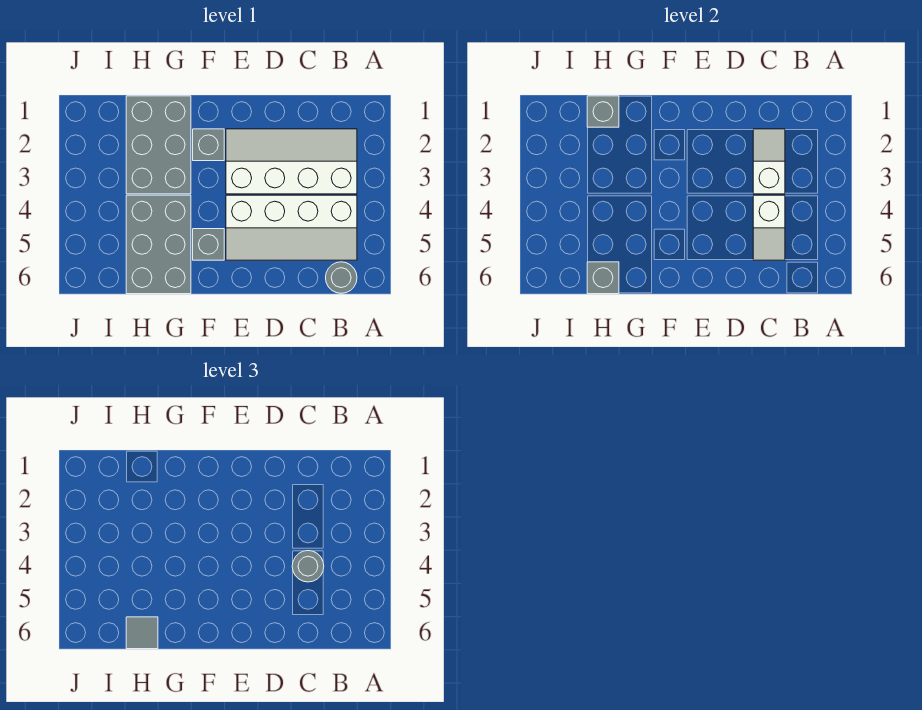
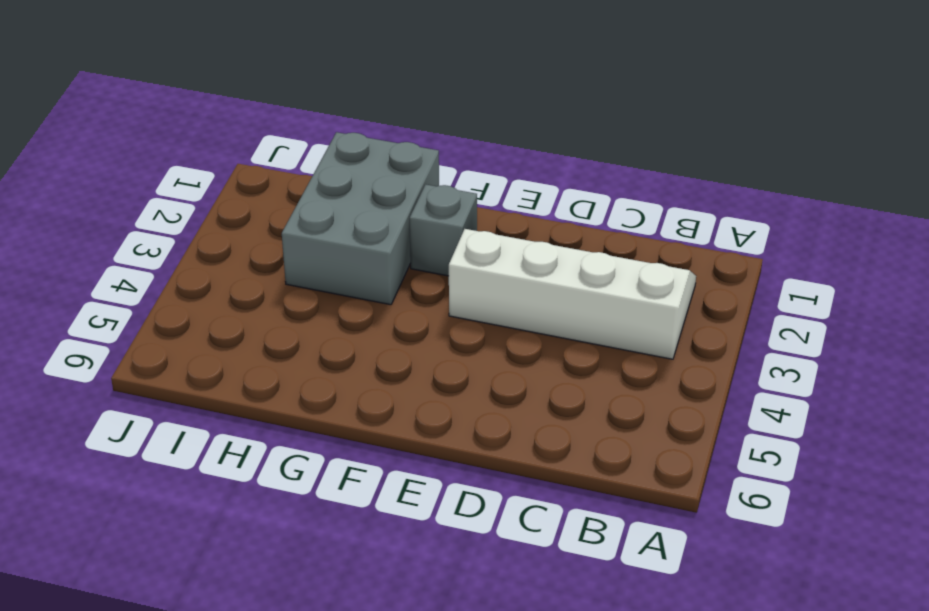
none -> white slope B4:E5 level 1 top 4
none -> grey round brick B6 level 1
none -> grey brick F5 level 1

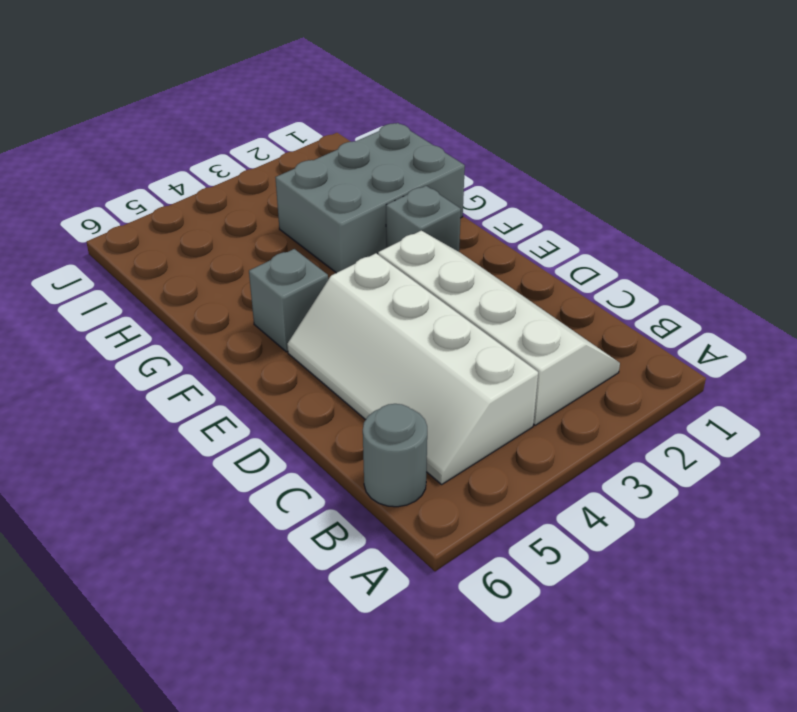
none -> grey brick G4:H6 level 1
none -> white slope C2:C3 level 2 top 3
none -> white slope C4:C5 level 2 top 4

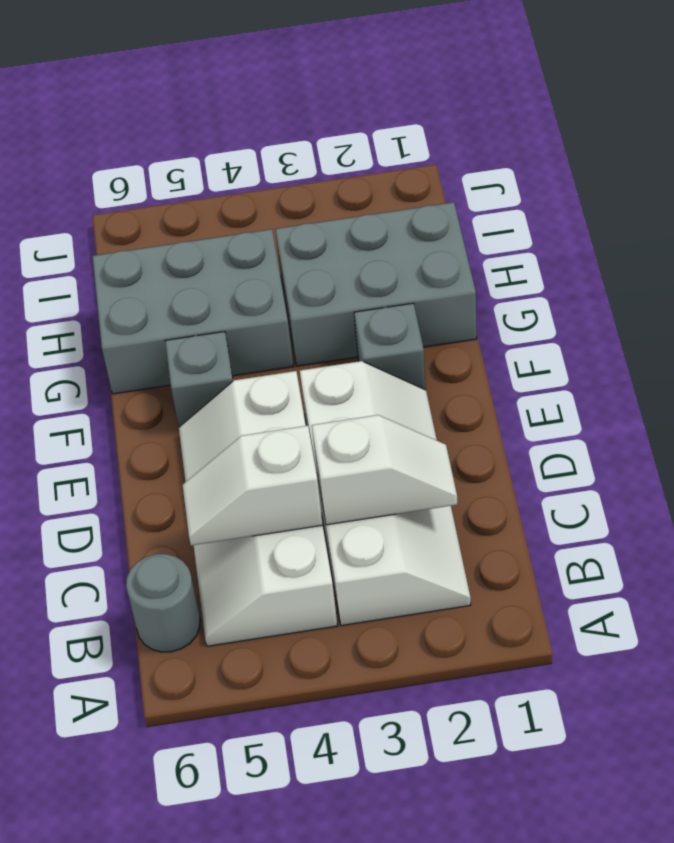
none -> grey brick H1 level 2
none -> grey brick H6 level 2
none -> grey round brick C4 level 3

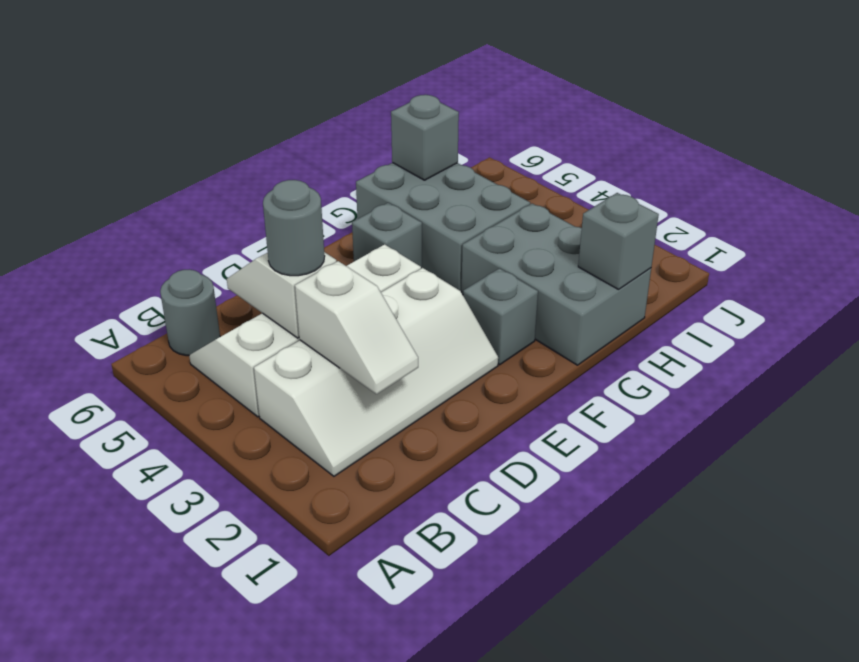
none -> grey tile H6 level 3

